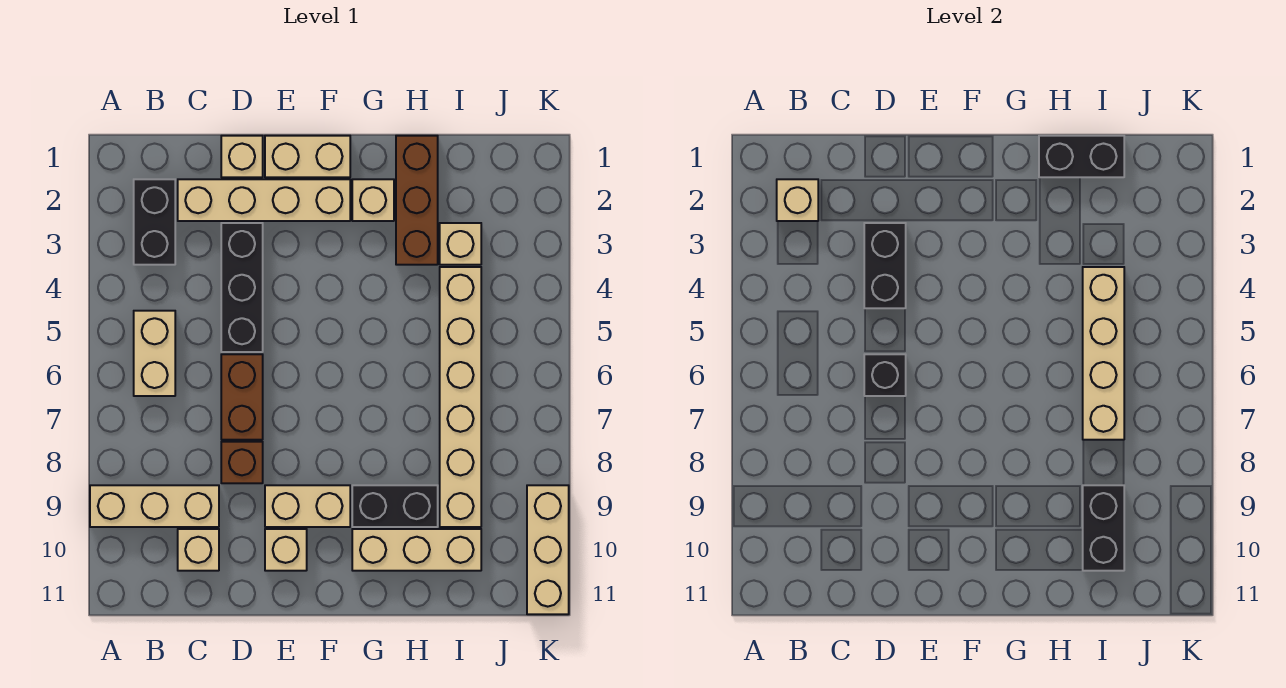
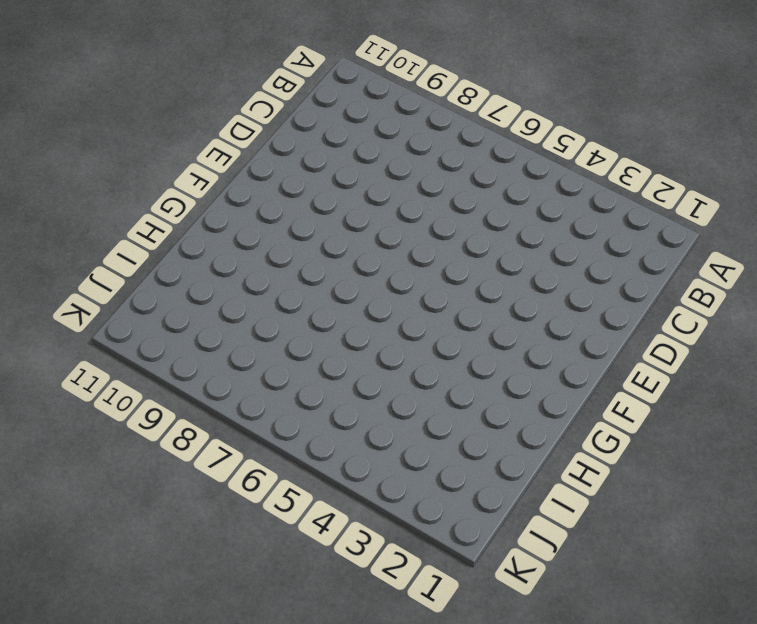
none -> tan brick A9:C9 level 1
none -> black brick B2:B3 level 1
none -> tan brick B5:B6 level 1

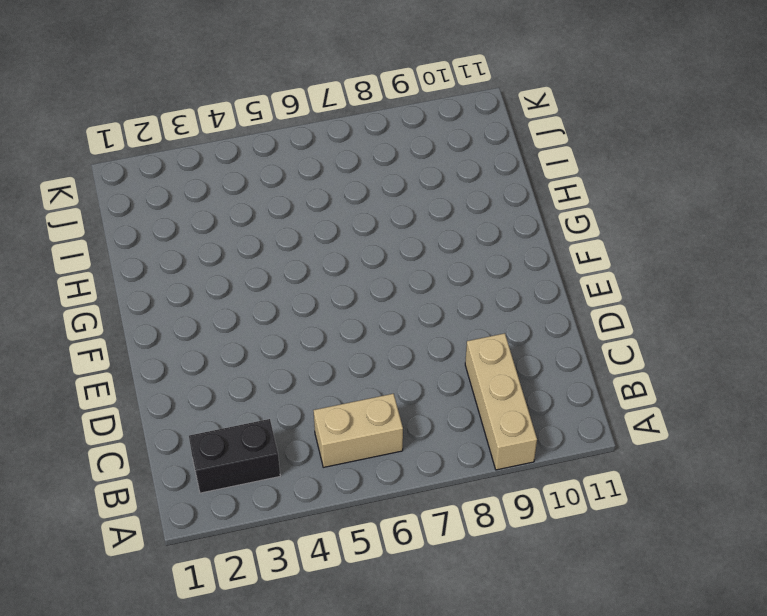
none -> tan brick C2:F2 level 1
none -> tan brick C10 level 1
none -> tan brick D1 level 1

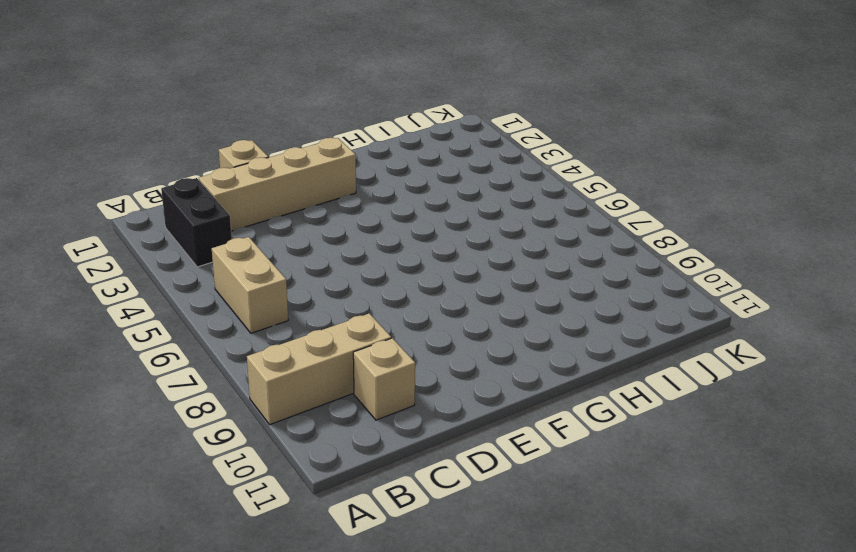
none -> black brick D3:D5 level 1
none -> brown brick D6:D7 level 1
none -> brown brick D8 level 1

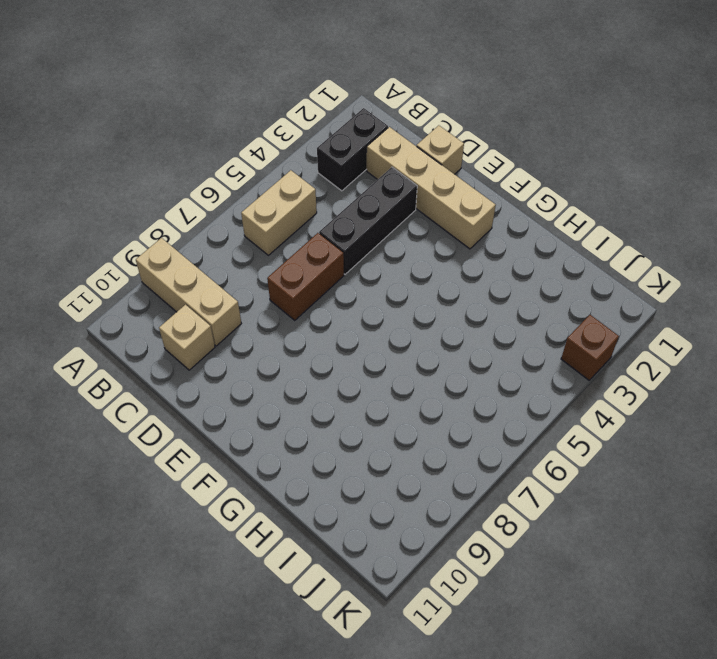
brown brick K3 level 1 -> brown brick D8 level 1
none -> tan brick E1:F1 level 1
none -> tan brick E9:F9 level 1
none -> tan brick E10 level 1

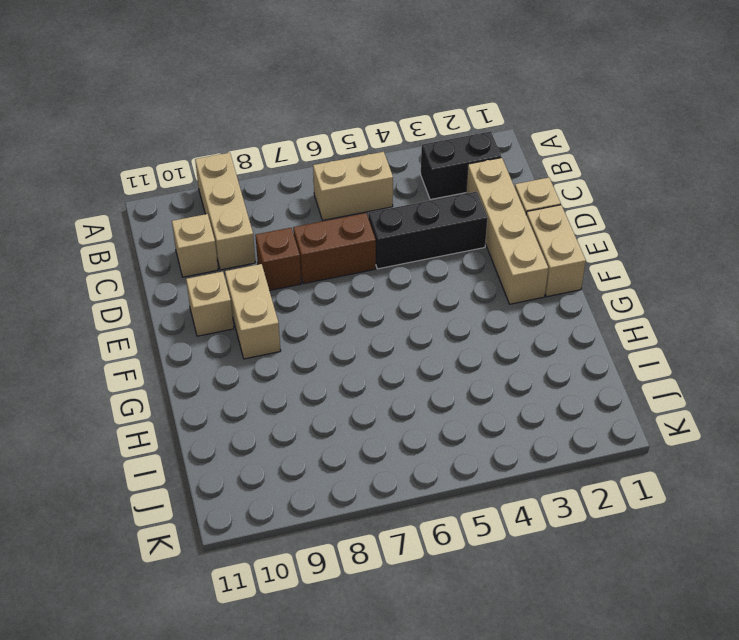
none -> tan brick G2 level 1
none -> black brick G9:H9 level 1
none -> tan brick G10:I10 level 1

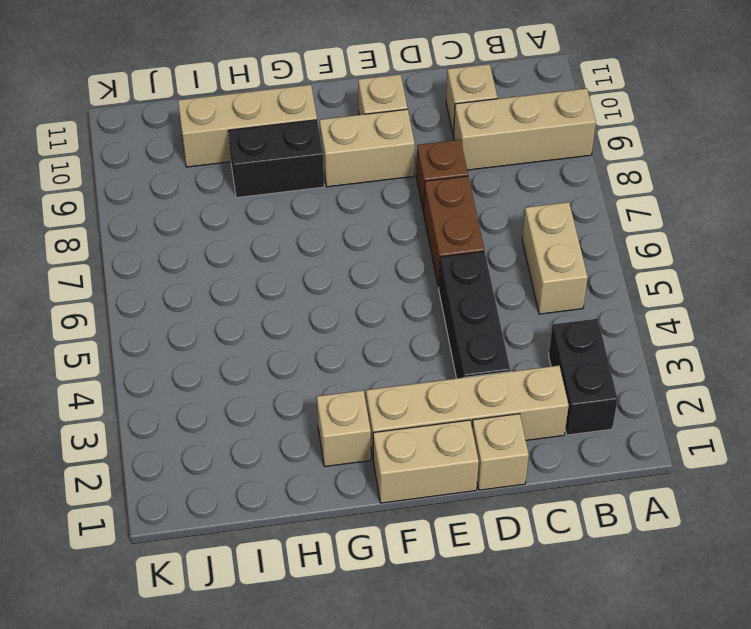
none -> brown brick H1:H3 level 1
none -> tan brick I3 level 1
none -> tan brick I4:I9 level 1

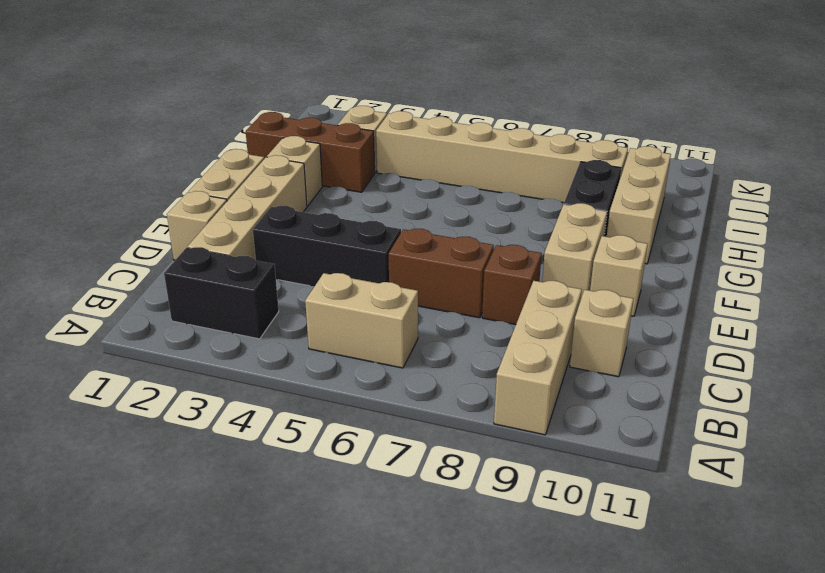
none -> tan brick K9:K11 level 1
none -> tan brick B2 level 2
none -> black brick D3:D4 level 2

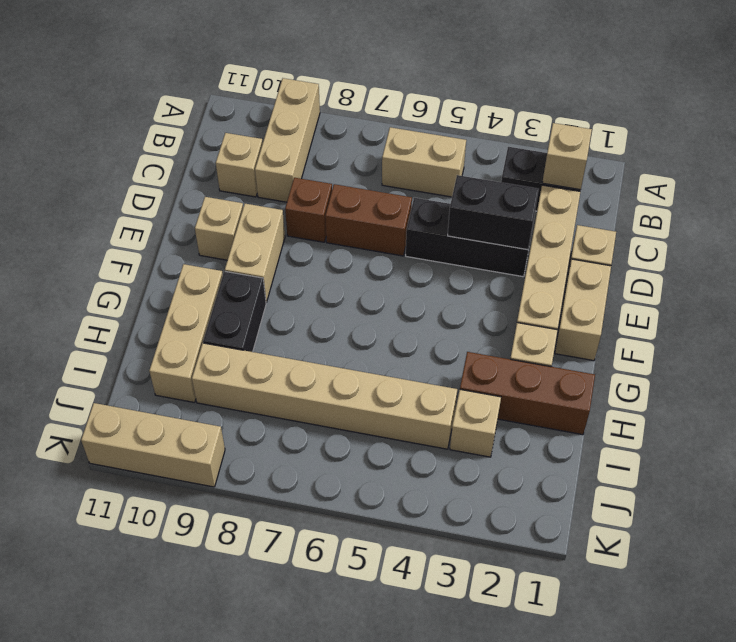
none -> black brick D6 level 2
none -> black brick H1:I1 level 2
none -> tan brick I4:I7 level 2

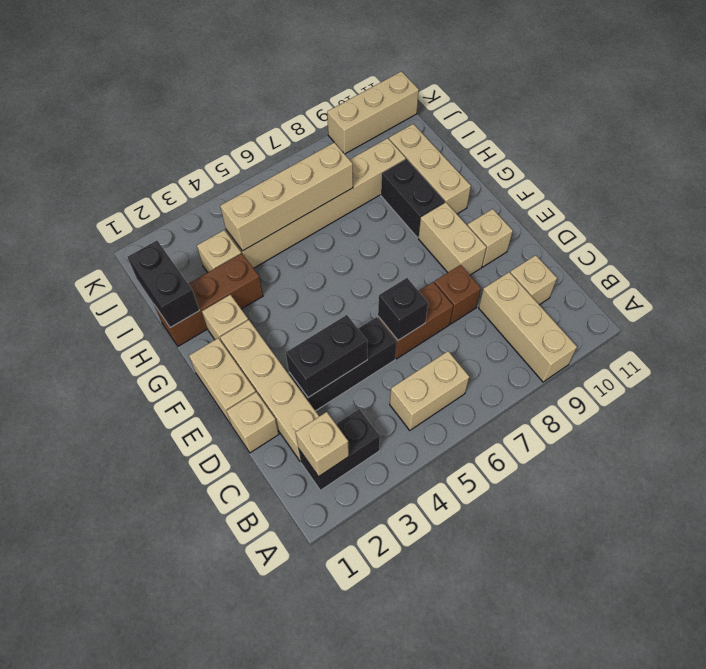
none -> black brick I9:I10 level 2

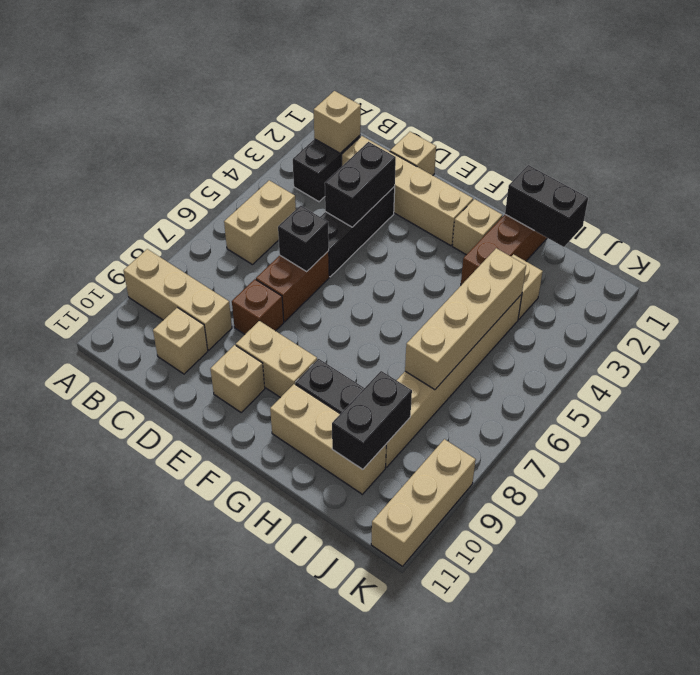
none -> tan brick E1:F1 level 1

